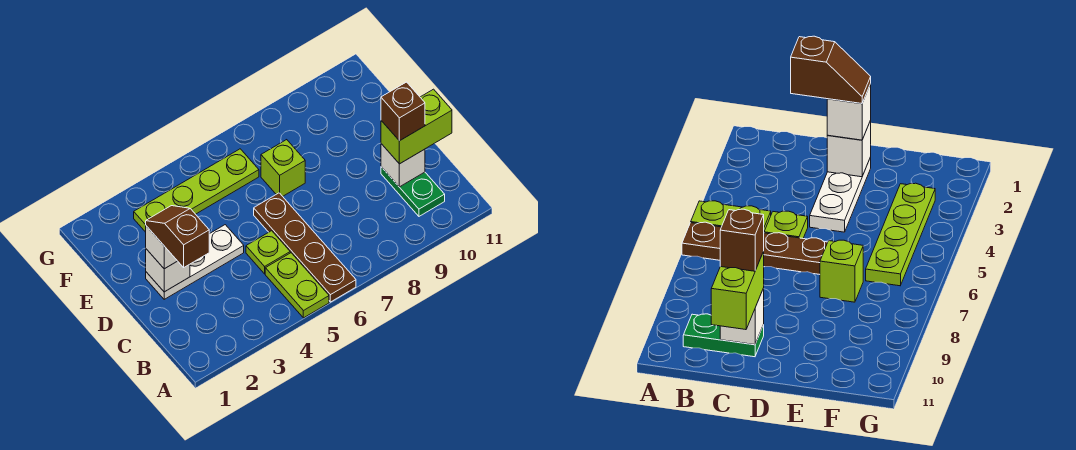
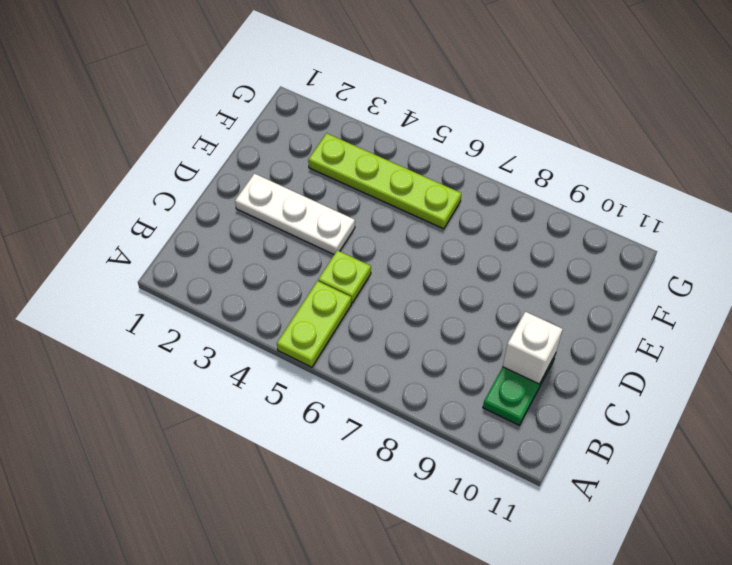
none -> brown plate A6:D6 level 1
none -> lime brick E7 level 1
none -> white brick D2 level 2

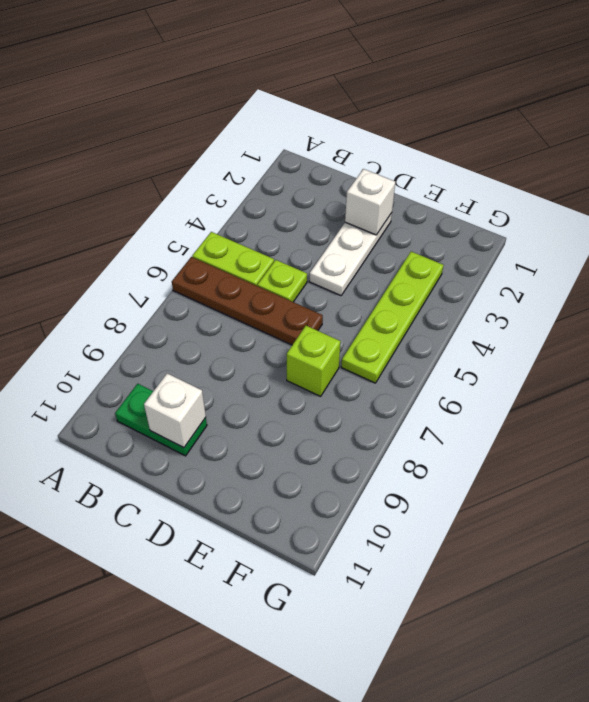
none -> lime brick C10:C11 level 3
none -> white brick D2 level 3
none -> brown slope C2:D2 level 4 top C

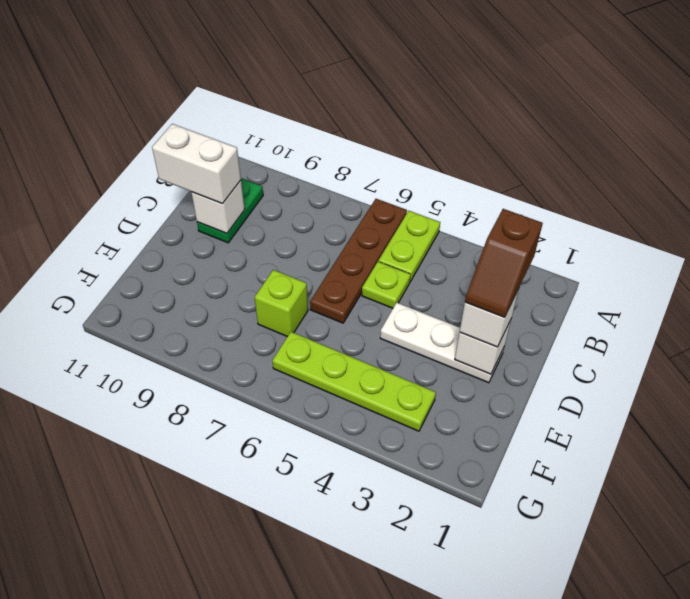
white brick C10:C11 level 3 -> lime brick C10:C11 level 3
none -> brown brick C10 level 4

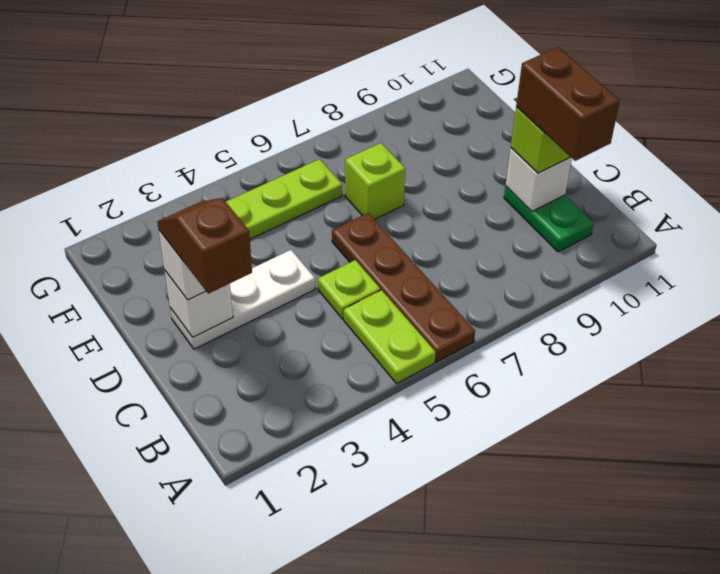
brown brick B10:C10 level 4 -> brown brick C10 level 4

